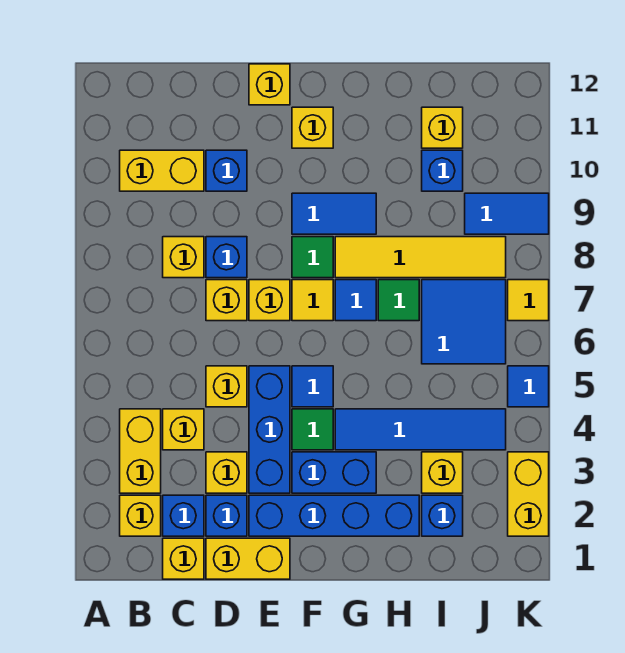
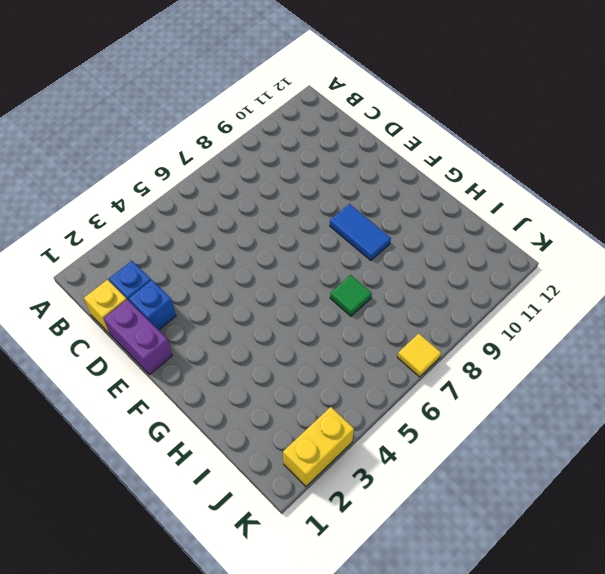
purple brick D1:E1 level 1 -> yellow brick D1:E1 level 1
none -> yellow brick B2 level 1
none -> yellow brick B3:B4 level 1
none -> yellow brick B10:C10 level 1
none -> yellow brick C4 level 1

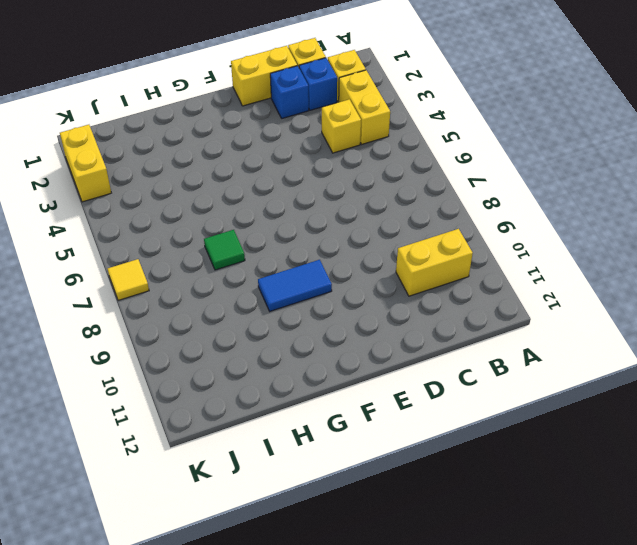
none -> yellow brick C8 level 1
none -> yellow brick D3 level 1
none -> yellow brick D5 level 1
none -> yellow brick D7 level 1

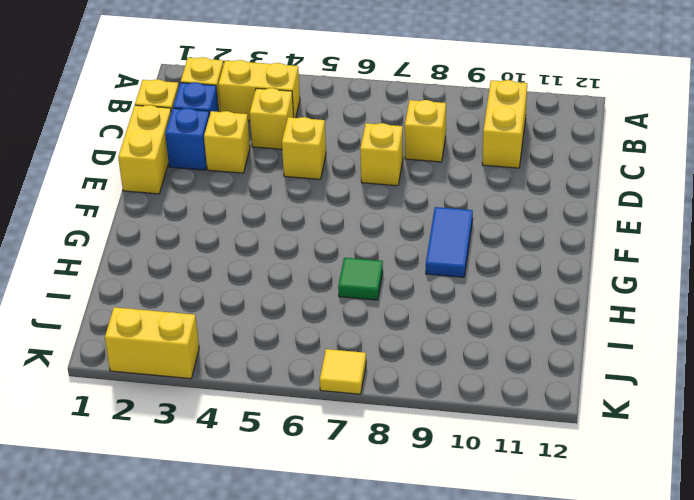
none -> blue brick D8 level 1
none -> blue brick D10 level 1
none -> blue brick E2:H2 level 1
none -> blue brick E3:E5 level 1

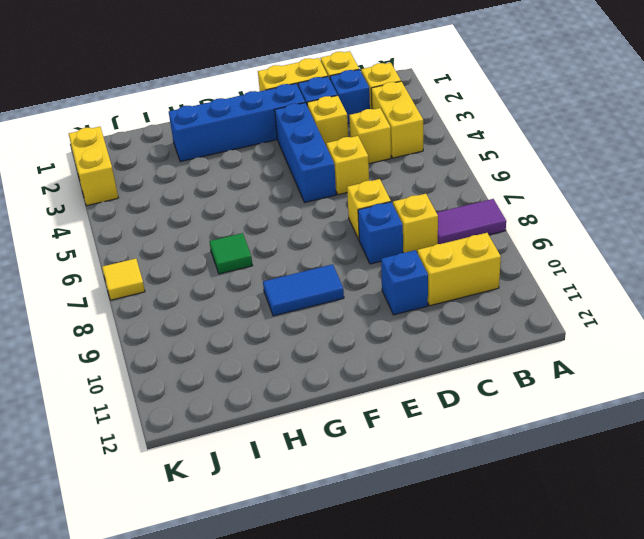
purple tile A8:B8 level 1 -> none
none -> yellow brick E7 level 1
none -> yellow brick E12 level 1
none -> blue brick F3:G3 level 1
none -> green tile F4 level 1

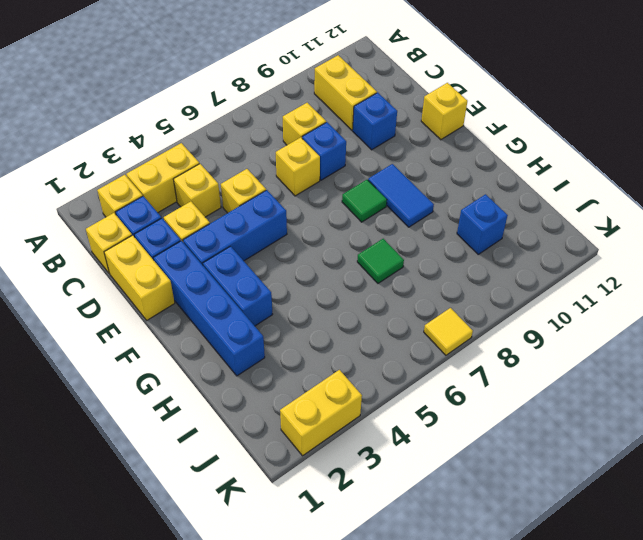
none -> yellow brick E7 level 1
none -> green tile F4 level 1
none -> blue tile F5 level 1
none -> yellow tile F7 level 1

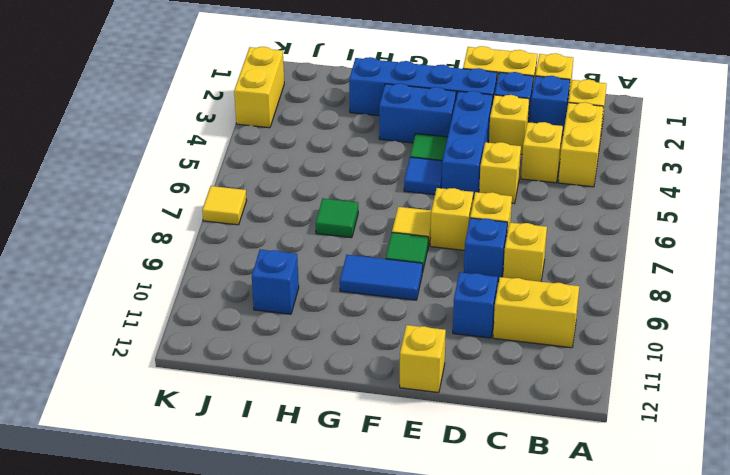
none -> yellow brick F11 level 1
none -> blue tile G4:J4 level 1
none -> blue tile G7 level 1
none -> yellow tile G8:J8 level 1

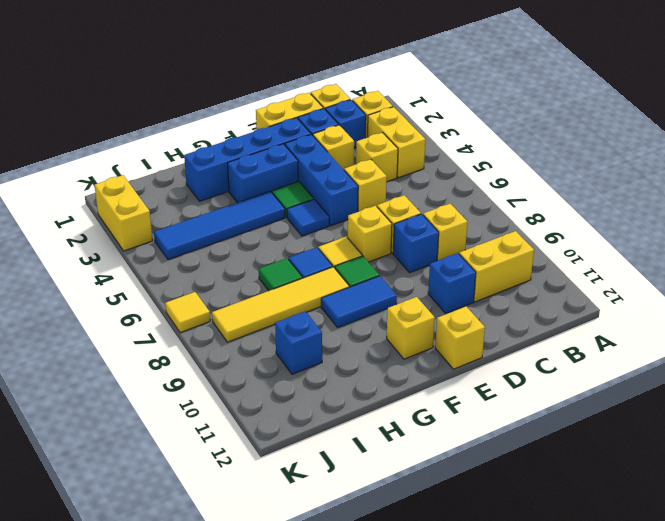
none -> blue brick I2 level 1
none -> yellow brick I3 level 1
none -> blue tile I6:J7 level 1
none -> yellow brick I11 level 1

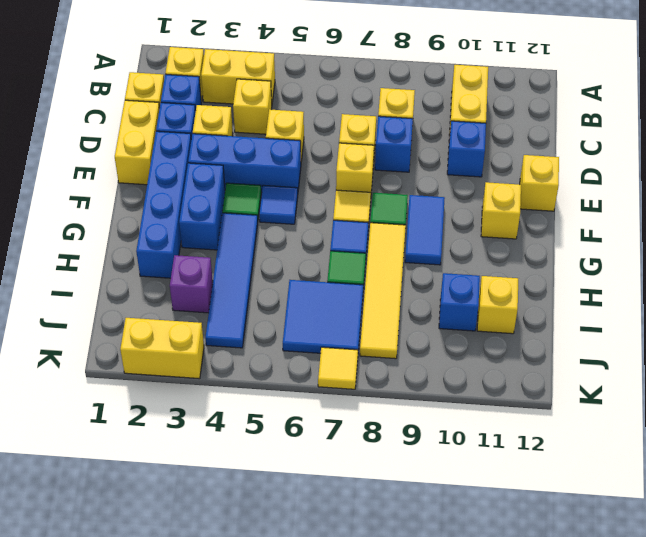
purple brick I3 level 1 -> yellow brick I3 level 1
none -> blue brick I2 level 1
none -> blue tile J9:K9 level 1
none -> blue tile K5 level 1

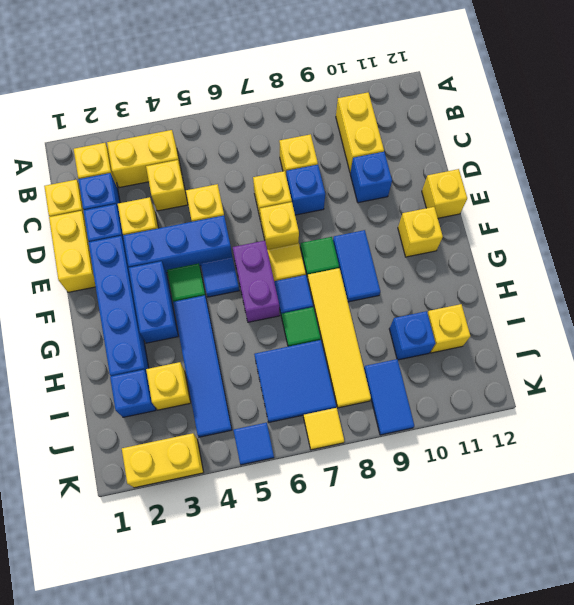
purple brick F6:G6 level 1 -> none

